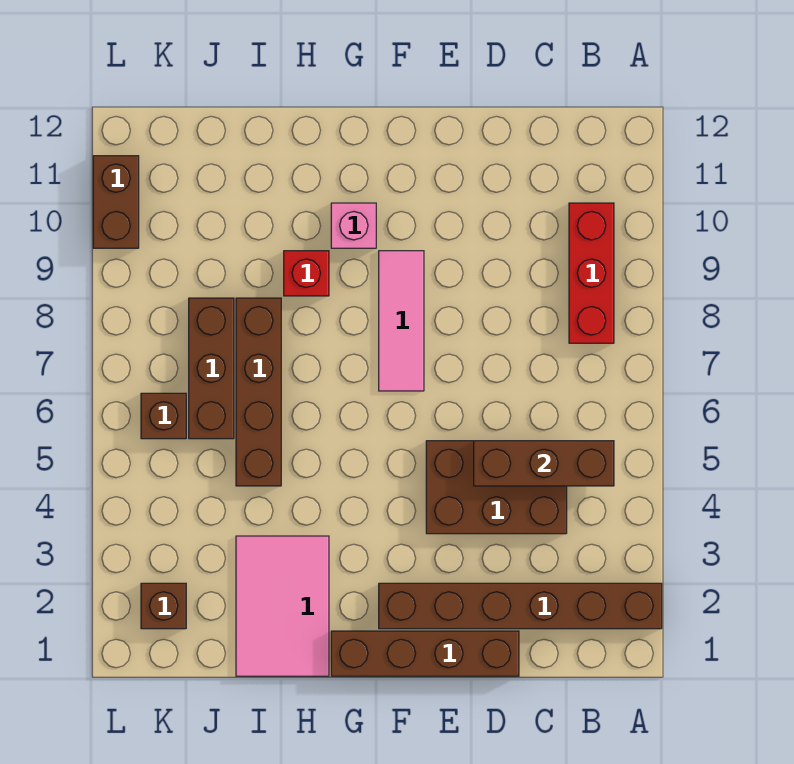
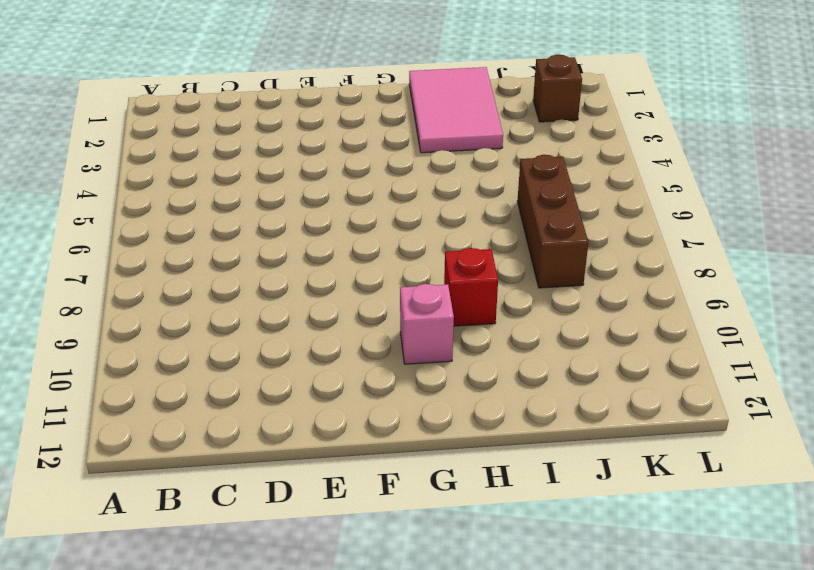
none -> brown brick A2:F2 level 1
none -> red brick B8:B10 level 1
none -> brown brick C4:E5 level 1

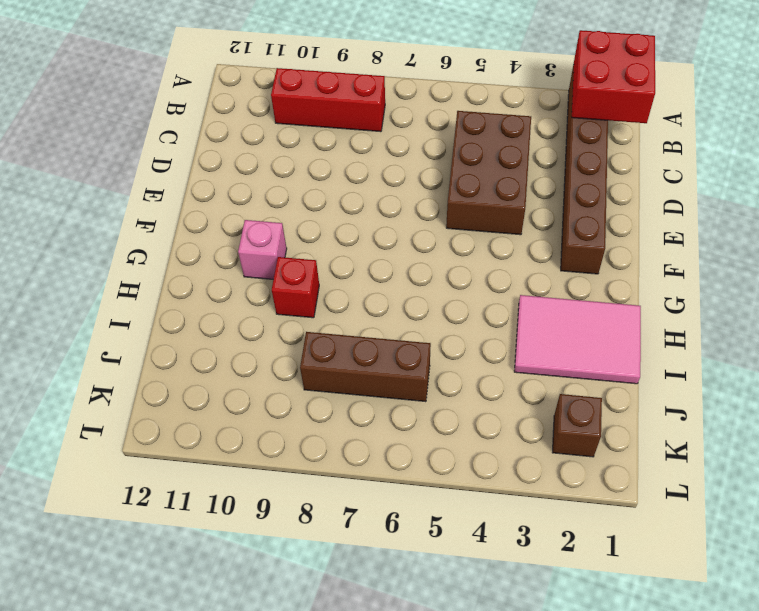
red brick A1:B2 level 2 -> none
none -> brown brick D1:G1 level 1
none -> pink tile F7:F9 level 1
none -> brown brick I5:I8 level 1

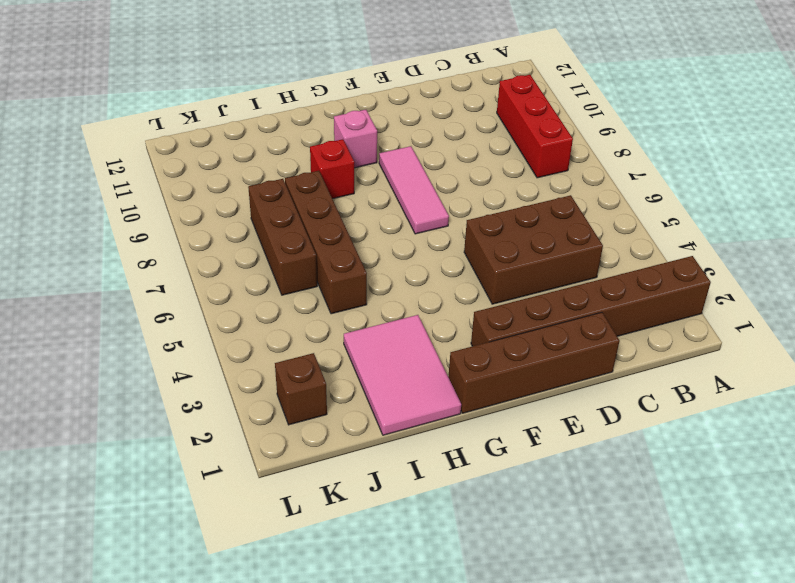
none -> brown brick K6 level 1
none -> brown brick L10:L11 level 1
none -> brown brick B5:D5 level 2

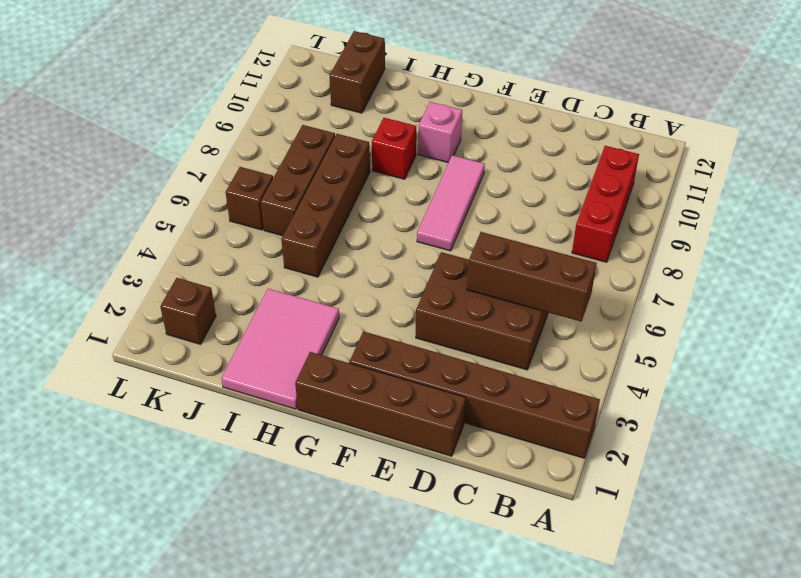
brown brick J11:J12 level 1 -> brown brick L10:L11 level 1

